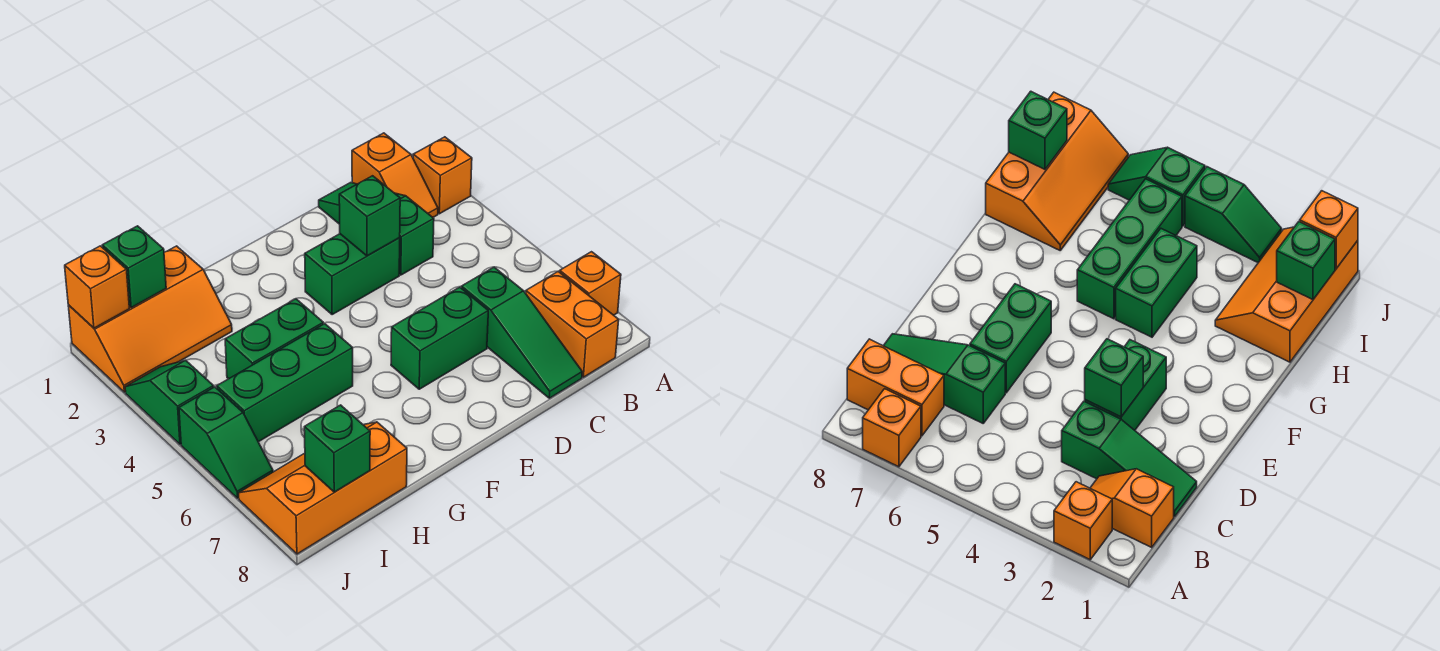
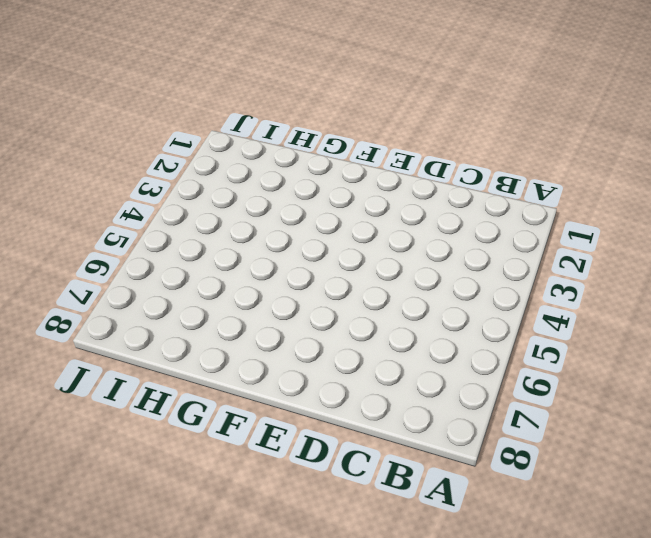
none -> orange brick A2 level 1
none -> orange brick A7 level 1
none -> orange slope B1:B2 level 1 top 1

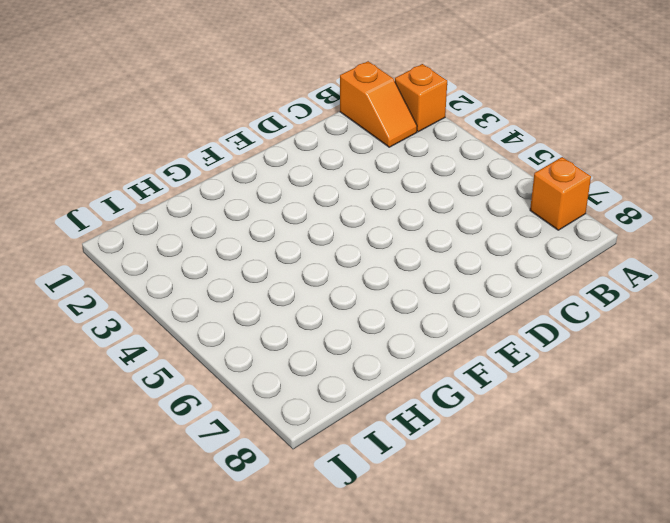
none -> orange brick B7:B8 level 1
none -> green slope C1:C3 level 1 top 3
none -> green slope C6:C8 level 1 top 6

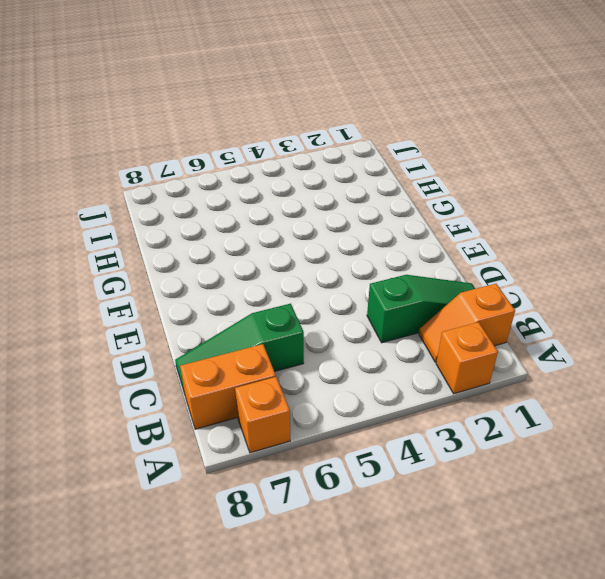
none -> green brick D3:E3 level 1
none -> green brick D6:E6 level 1
none -> green brick G4:H4 level 1

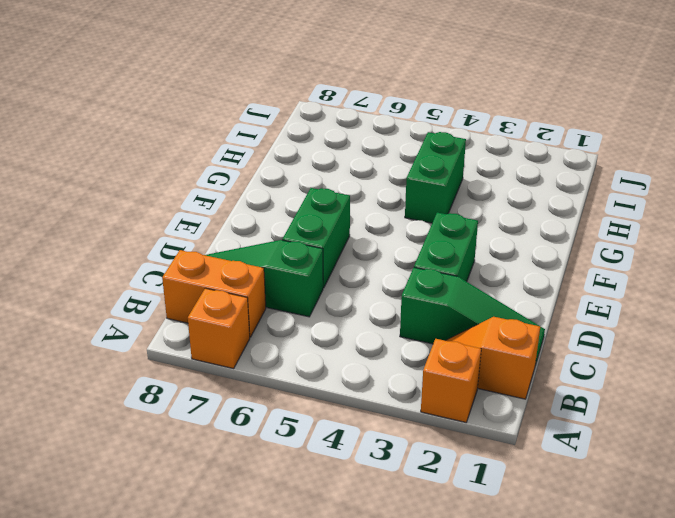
none -> green brick G5:I5 level 1
none -> orange slope H1:J2 level 1 top 1
none -> orange slope H7:J8 level 1 top 8

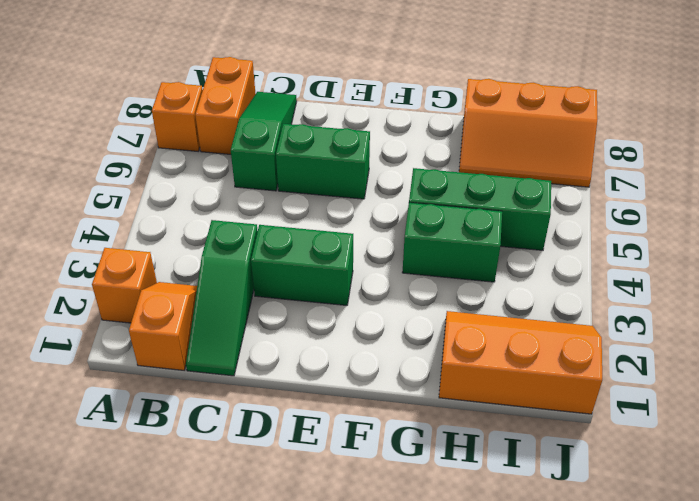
none -> green slope J3:J4 level 1 top 4
none -> green slope J5:J6 level 1 top 5
none -> green brick D3 level 2

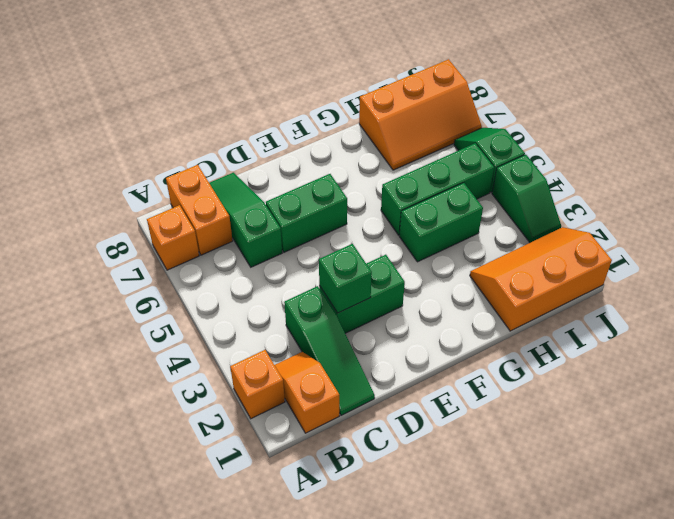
none -> green brick I1 level 2
none -> green brick I8 level 2
none -> orange brick J1 level 2

